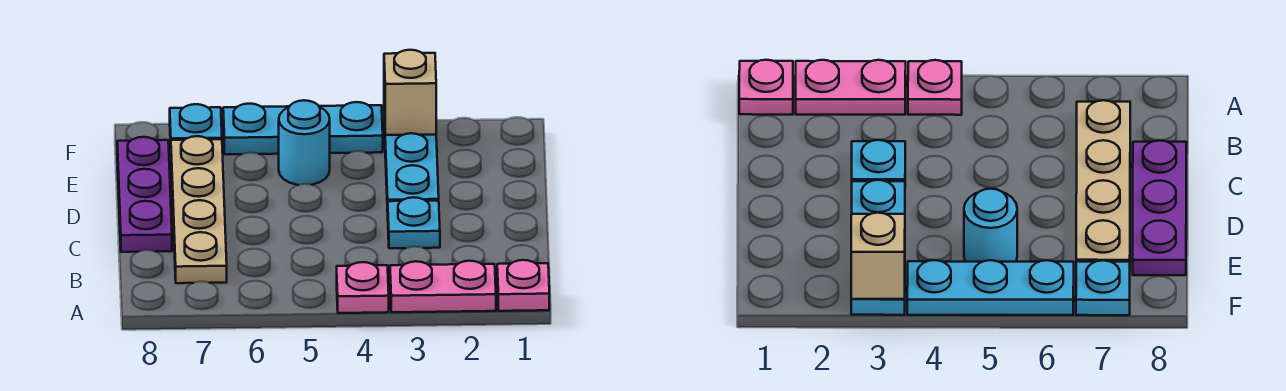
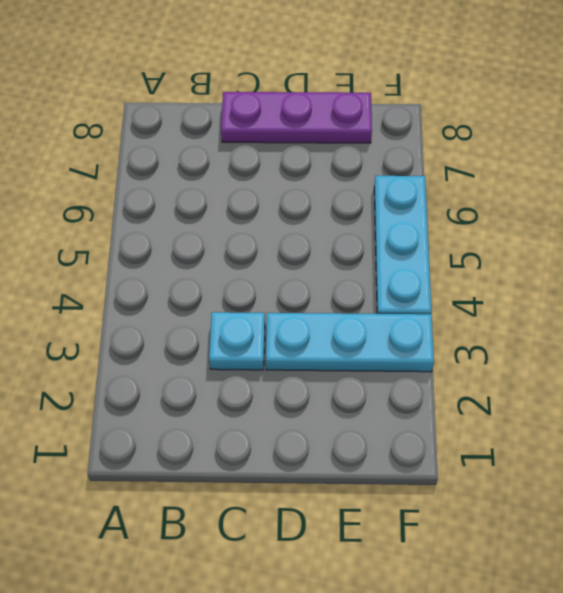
none -> pink plate A1 level 1
none -> pink plate A2:A3 level 1

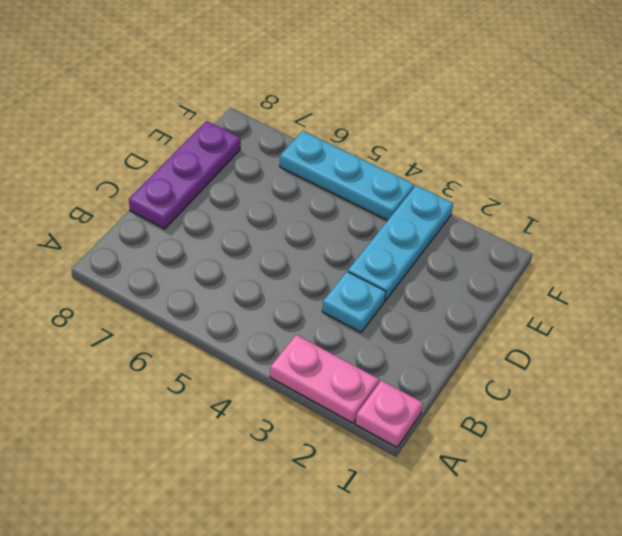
none -> pink plate A4 level 1
none -> tan plate B7:E7 level 1

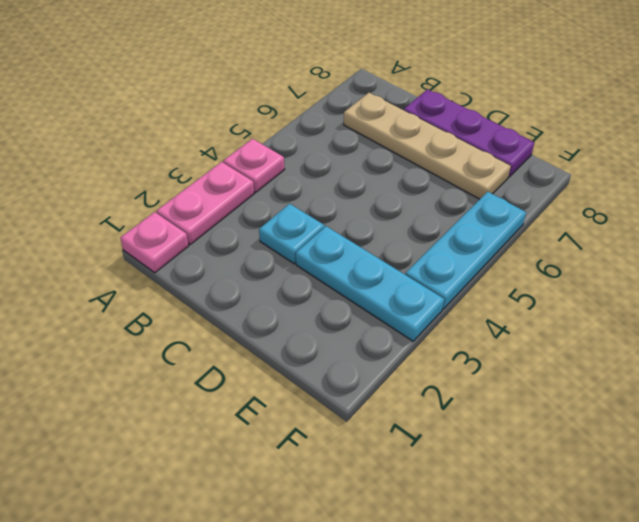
none -> cyan round brick E5 level 1
none -> cyan plate F7 level 1

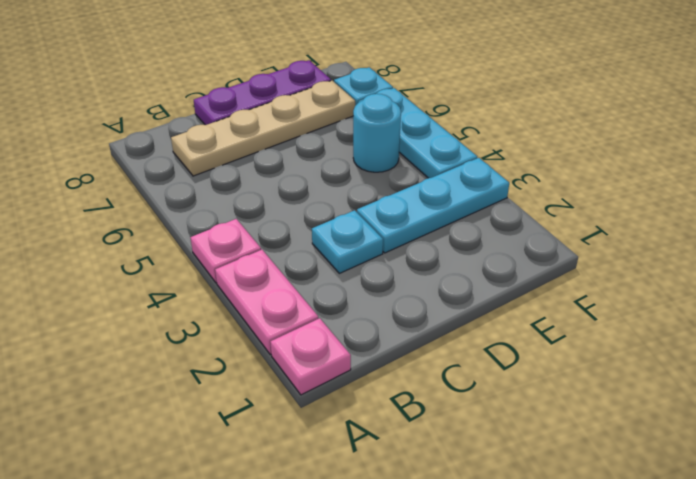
none -> tan brick F3 level 2

